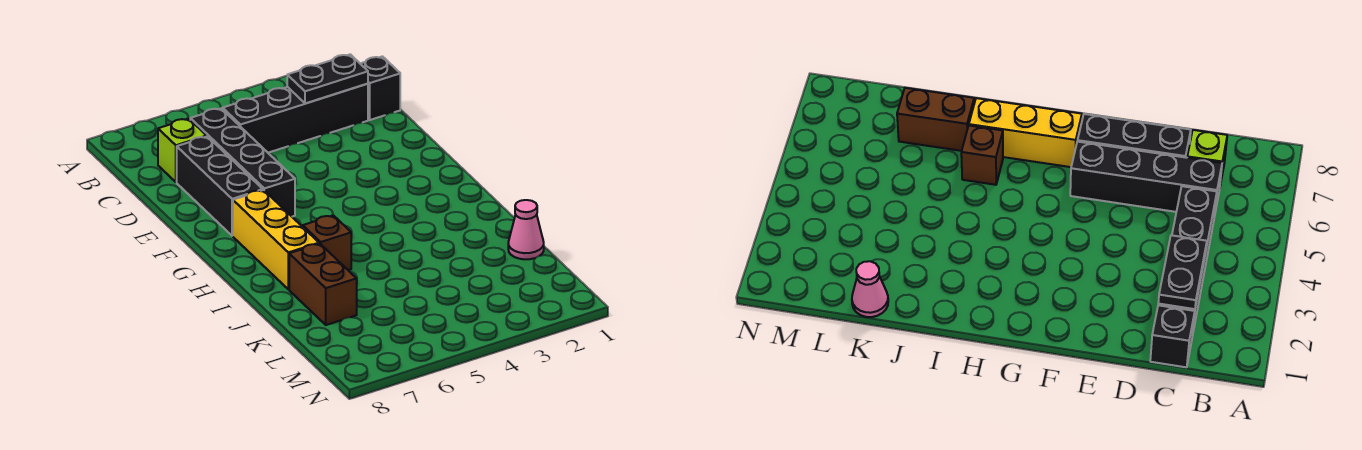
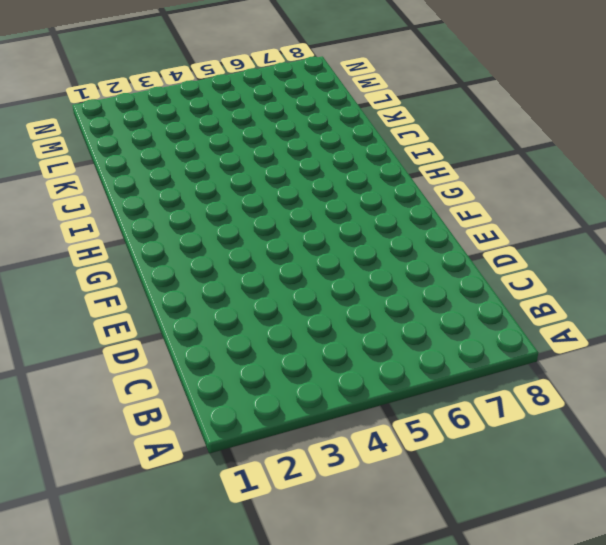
none -> black brick C1 level 1
none -> black brick C2:C5 level 1

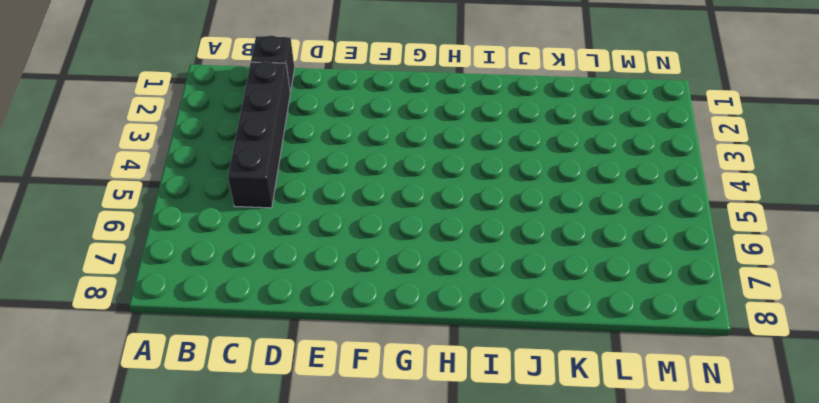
none -> black brick C6:F6 level 1
none -> lime brick C7 level 1

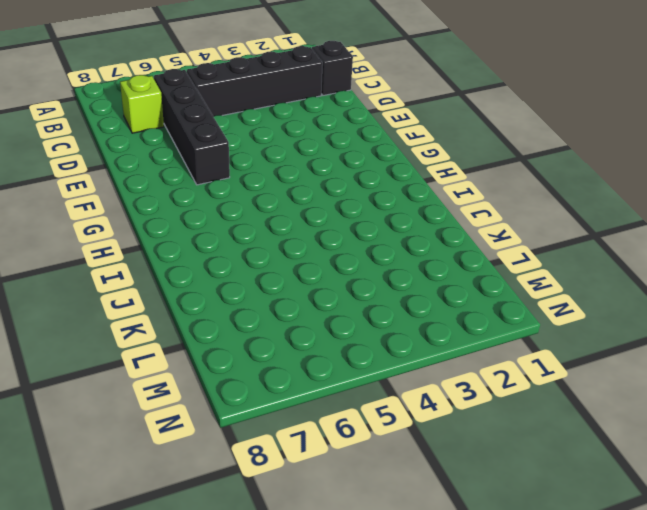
none -> black brick D7:F7 level 1
none -> yellow brick G7:I7 level 1

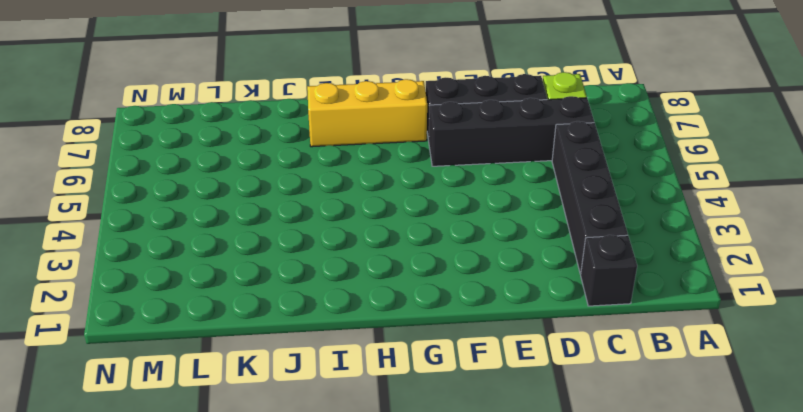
none -> brown brick I6 level 1
none -> brown brick J7:K7 level 1

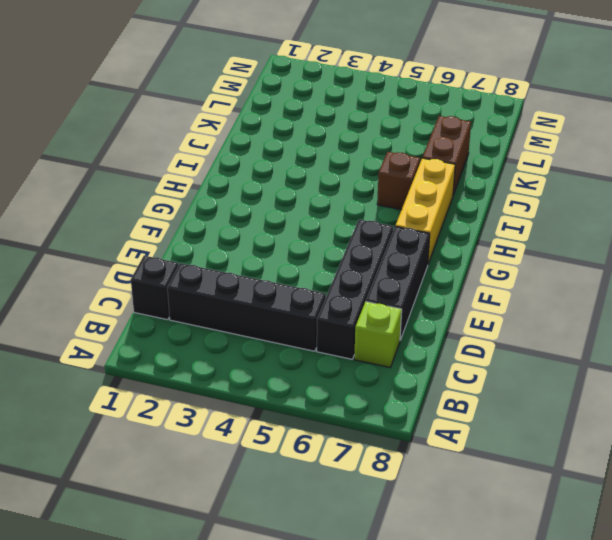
none -> pink cone K1 level 1
none -> black plate C2:C3 level 2

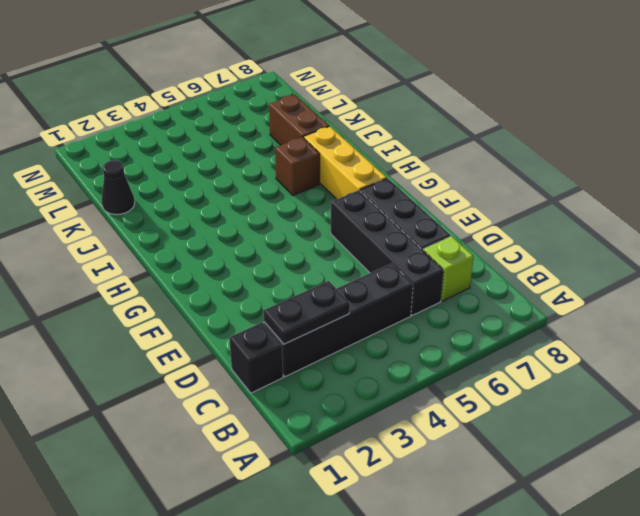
black cone K1 level 1 -> pink cone K1 level 1

